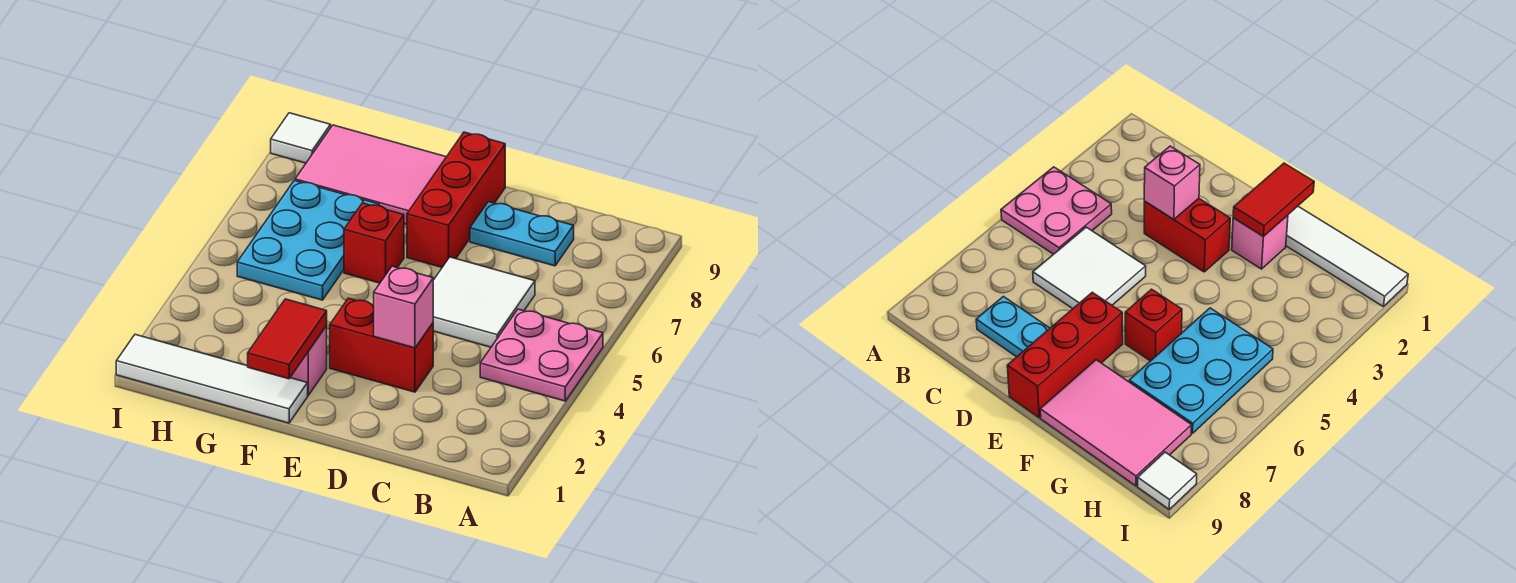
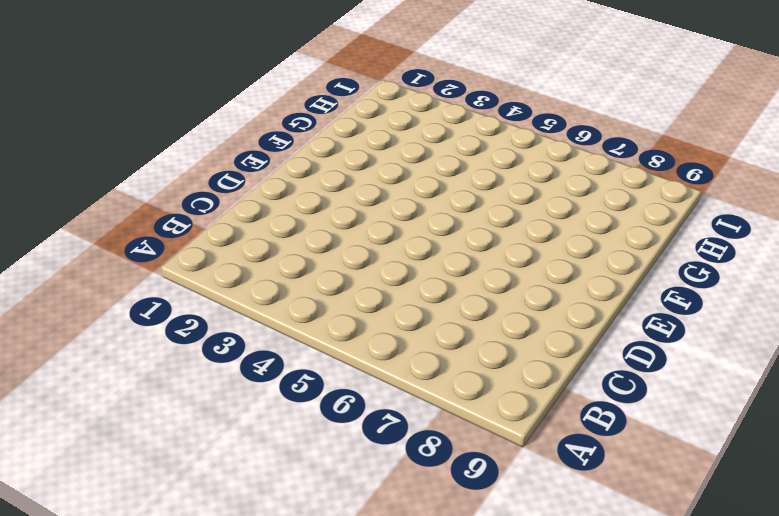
none -> pink plate A4:B5 level 1
none -> white tile C5:D6 level 1
none -> cyan plate C8:D8 level 1

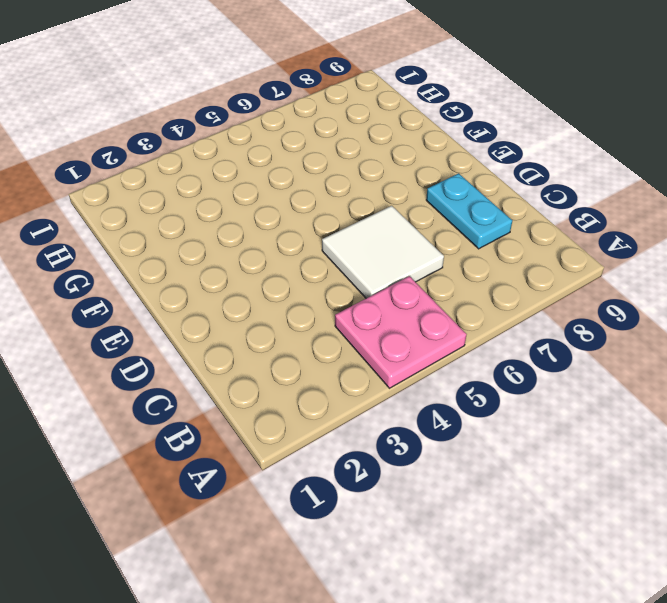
none -> red brick D3:E3 level 1
none -> red brick E7:E9 level 1
none -> white tile F1:I1 level 1

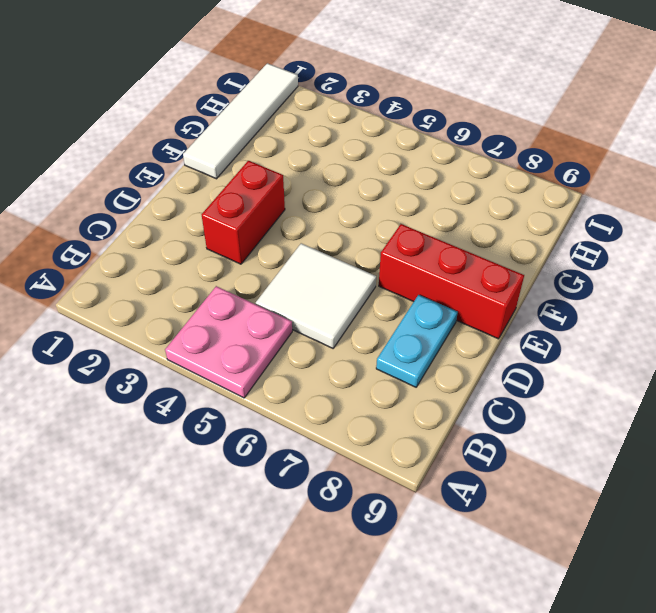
none -> pink brick F2 level 1
none -> red brick F6 level 1
none -> pink tile F8:H9 level 1

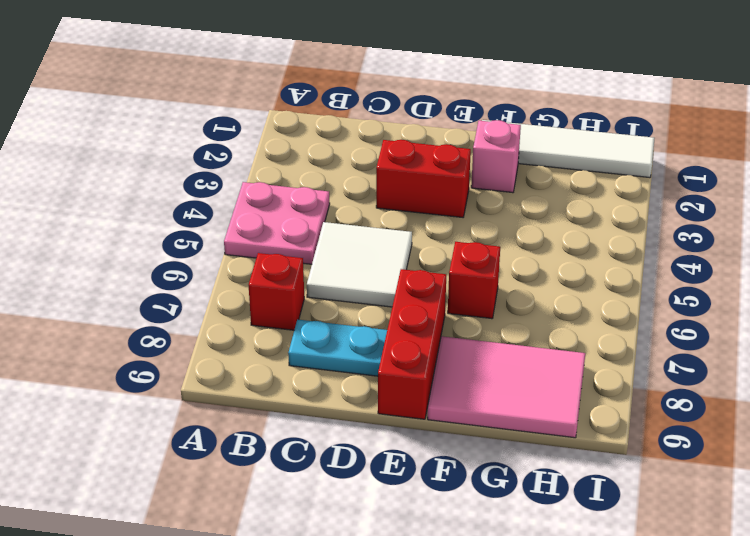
red brick B7 level 1 -> none
none -> cyan plate G5:H7 level 1
none -> white tile I9 level 1
none -> pink brick D3 level 2

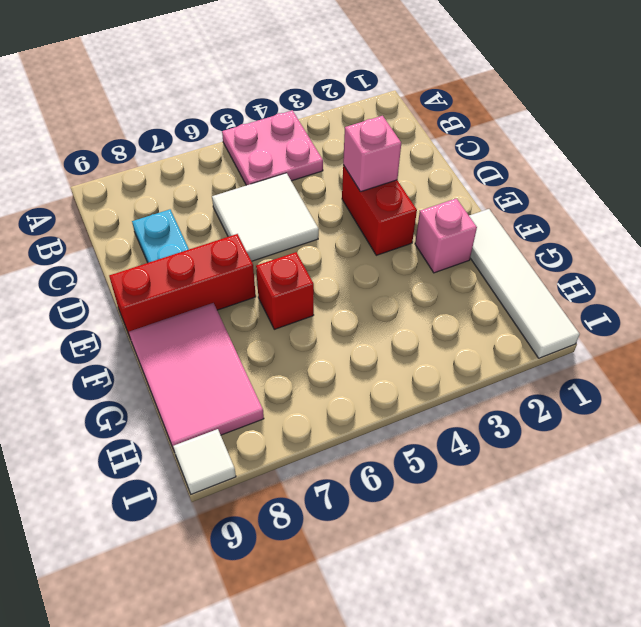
none -> cyan plate G5:H7 level 1
none -> red tile F1:F2 level 2

